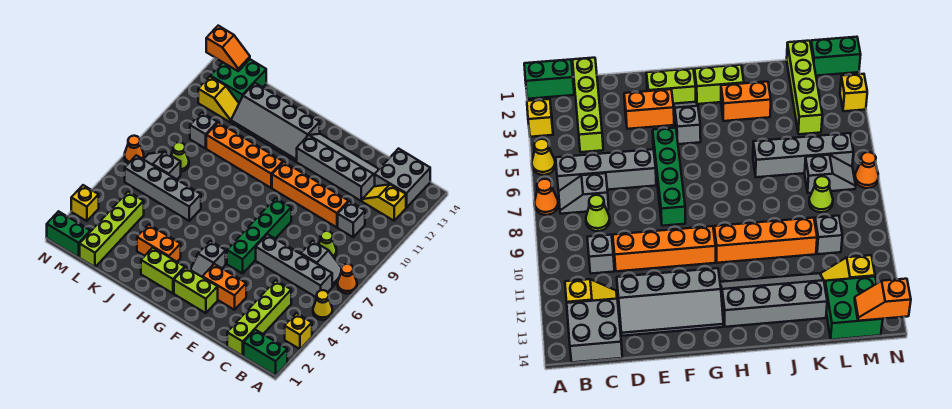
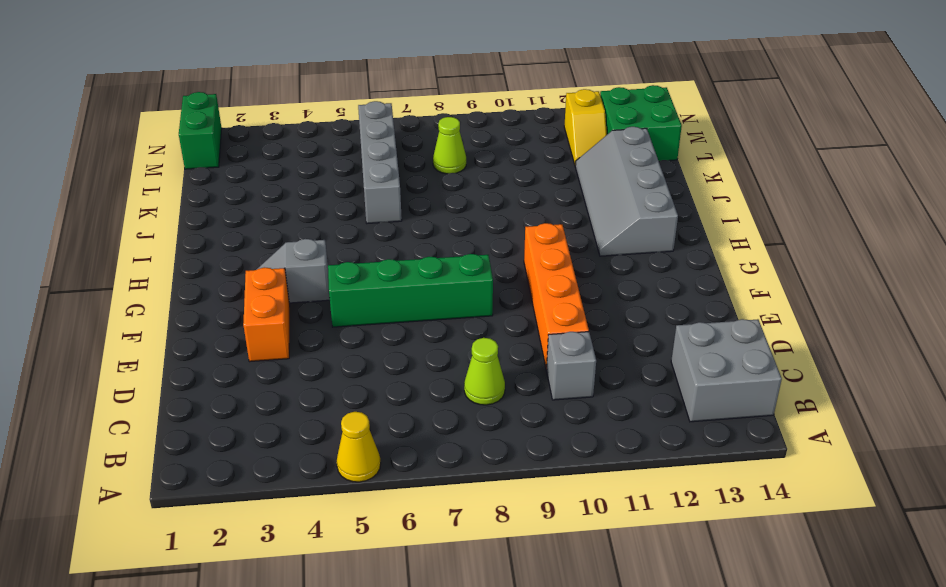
none -> green brick A1:B1 level 1
none -> yellow brick A3 level 1
none -> orange cone A7 level 1
none -> grey brick B6:E6 level 1

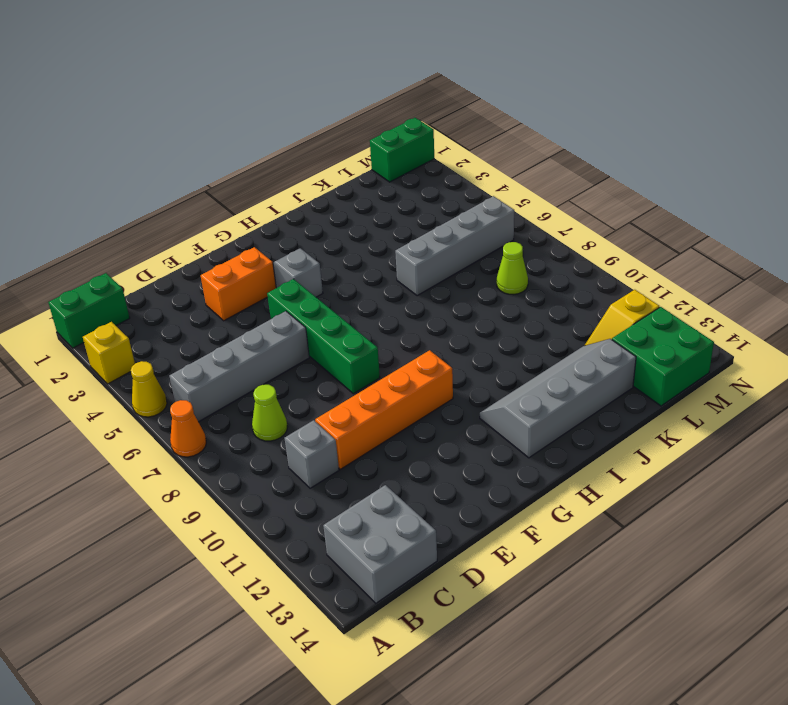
none -> grey slope B7:C7 level 1 top C
none -> yellow slope B12:C12 level 1 top B
none -> lime brick C1:C4 level 1
none -> grey slope D12:G13 level 1 top 12

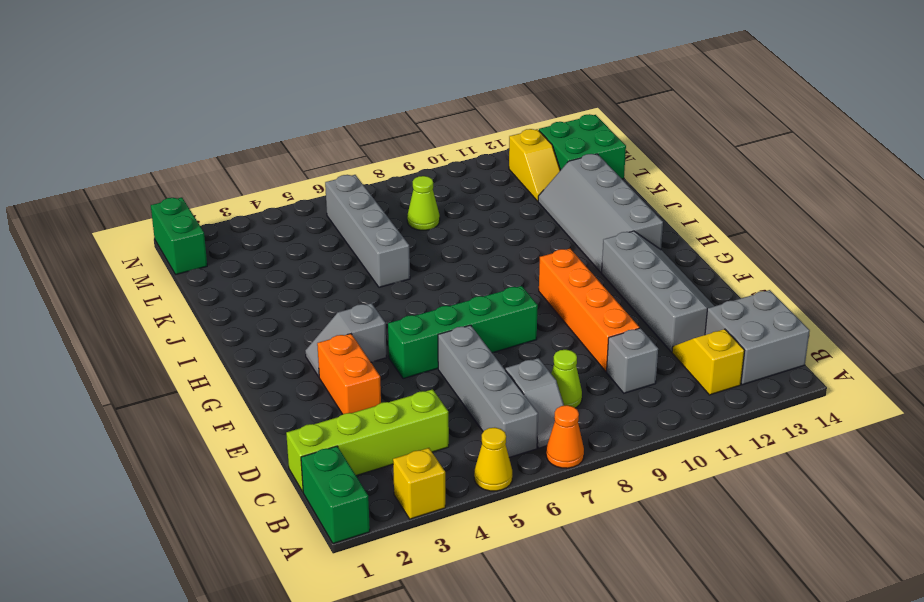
none -> lime brick F2:G2 level 1
none -> lime brick H2:I2 level 1
none -> orange brick H10:K10 level 1
none -> orange brick I3:J3 level 1

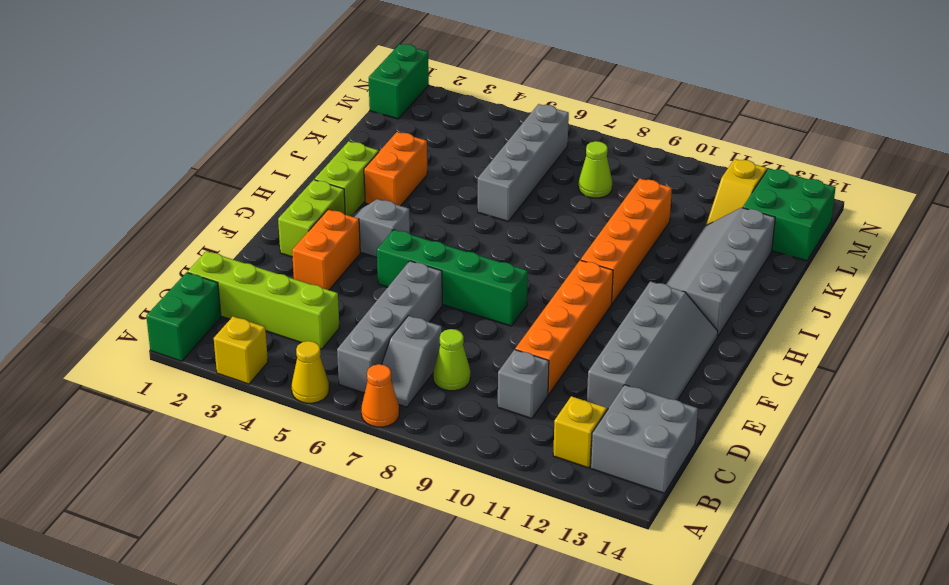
none -> lime brick L1:L4 level 1
none -> grey slope L7:M7 level 1 top L
none -> grey brick L10 level 1
none -> yellow brick N3 level 1

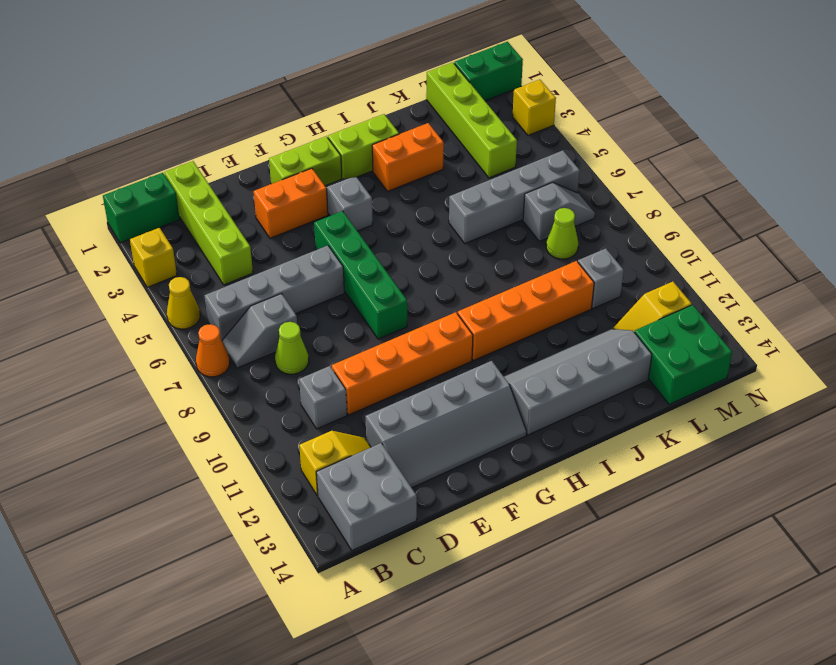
none -> orange cone N7 level 1
none -> orange slope M14:N14 level 2 top N

